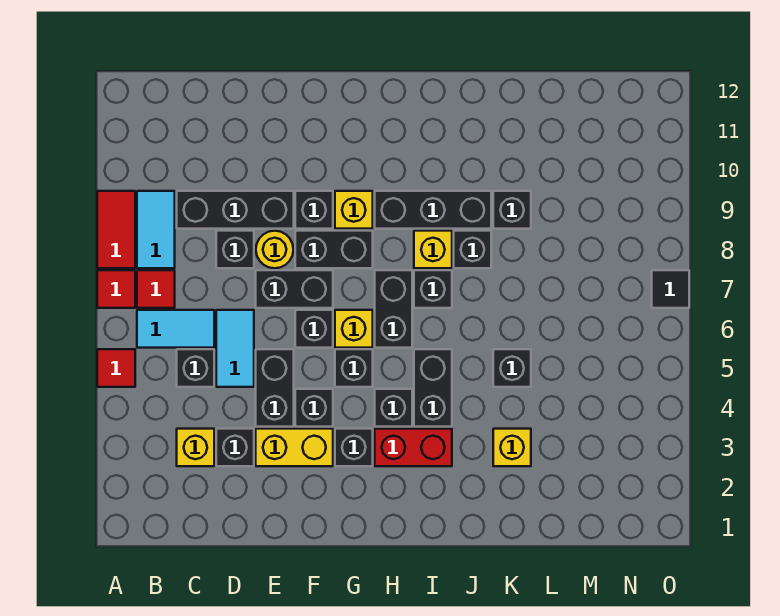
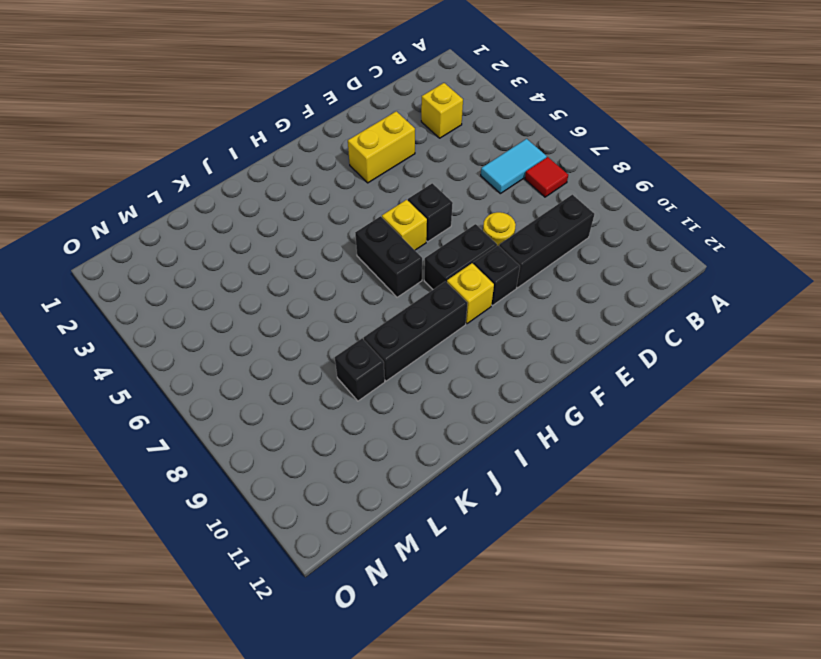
none -> red tile A5 level 1
none -> red tile A7 level 1
none -> red tile A8:A9 level 1
none -> cyan tile B8:B9 level 1

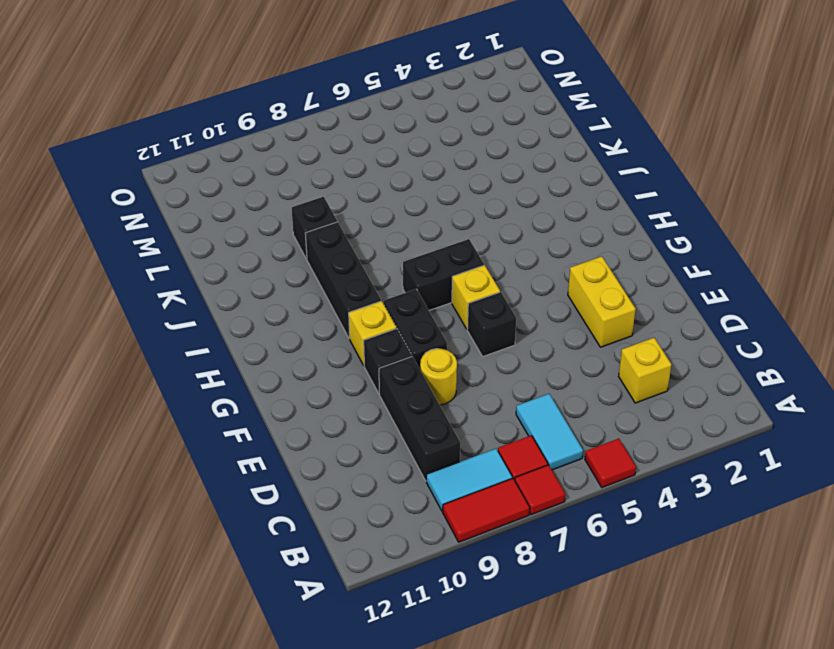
none -> black brick C5 level 1
none -> black brick D3 level 1
none -> cyan tile D5:D6 level 1
none -> black brick D8 level 1

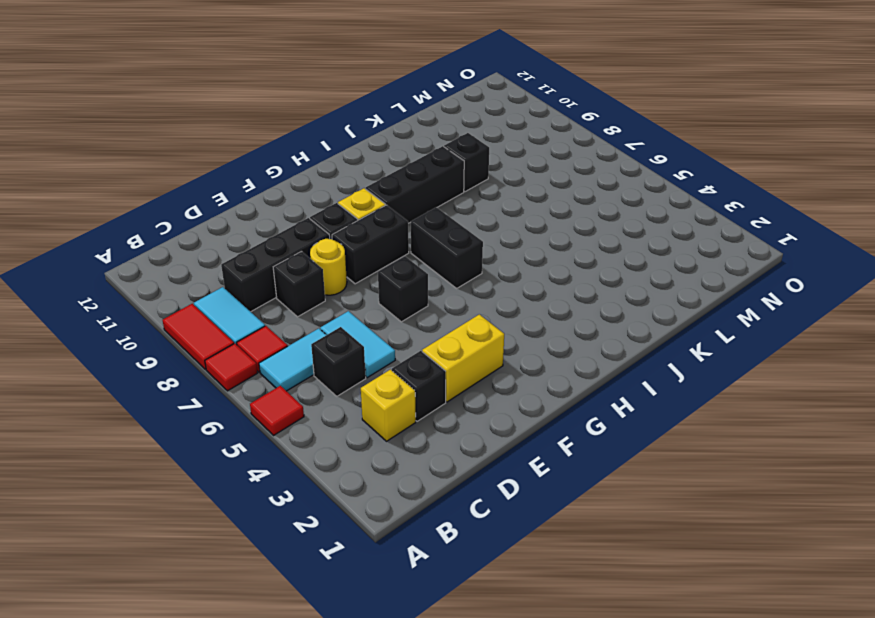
none -> black brick E4:E5 level 1
none -> black brick E7:F7 level 1
none -> black brick F4 level 1
none -> black brick G3 level 1

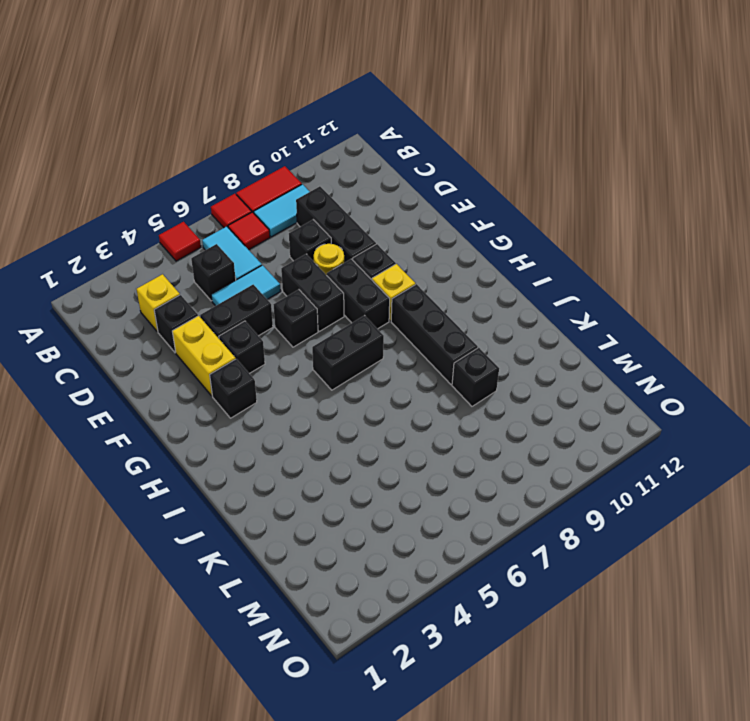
none -> black brick G5 level 1
none -> yellow brick G6 level 1
none -> red brick H3:I3 level 1
none -> black brick H4 level 1

